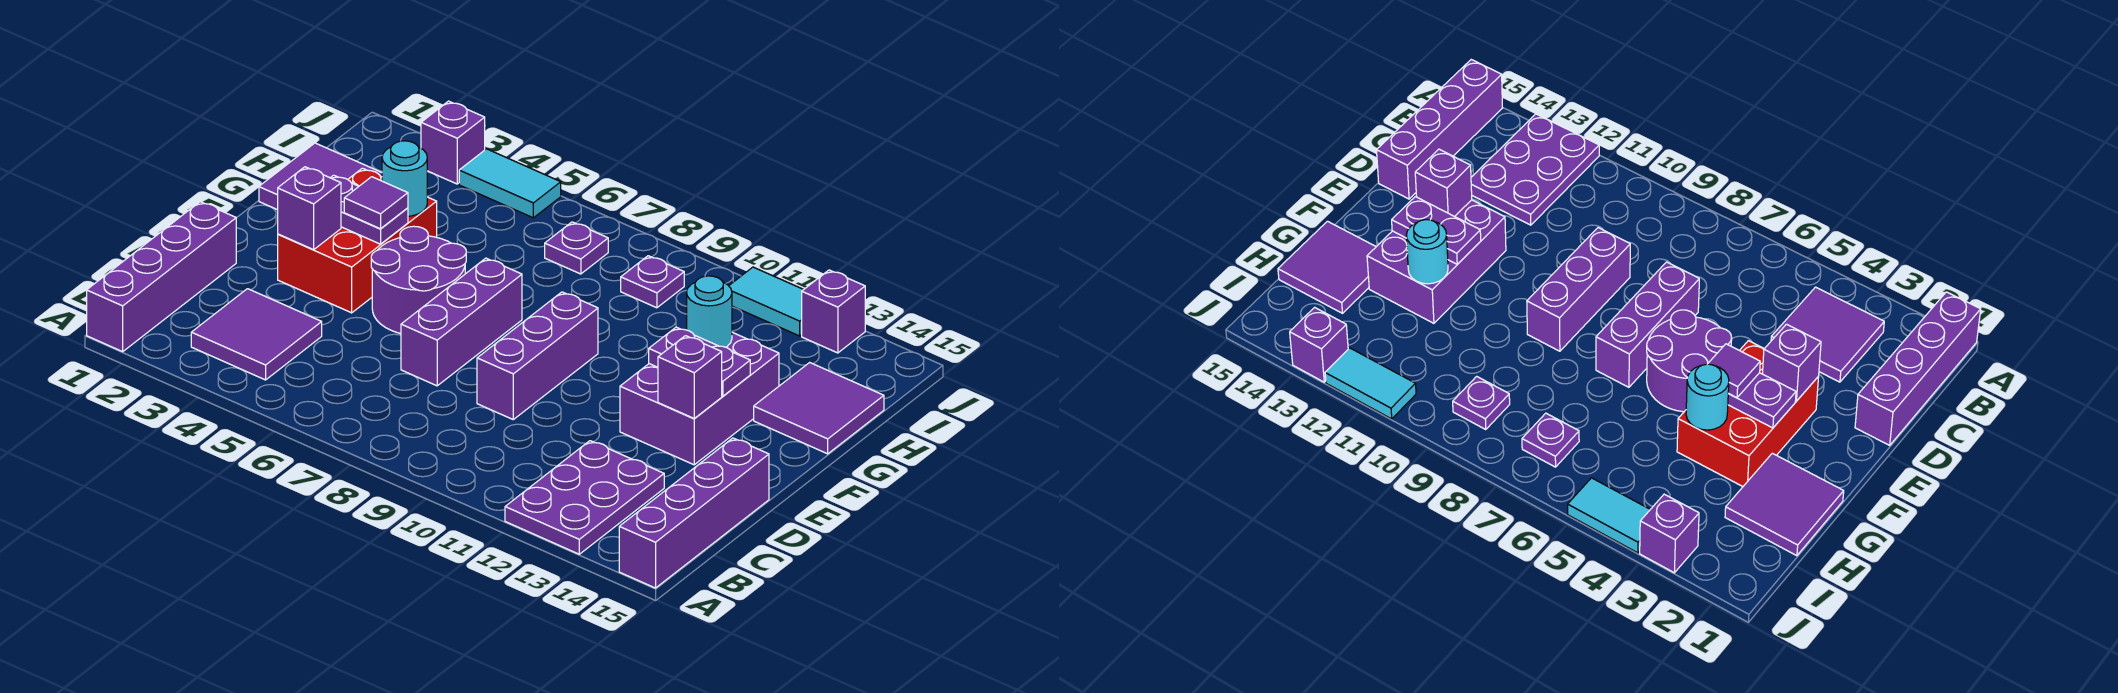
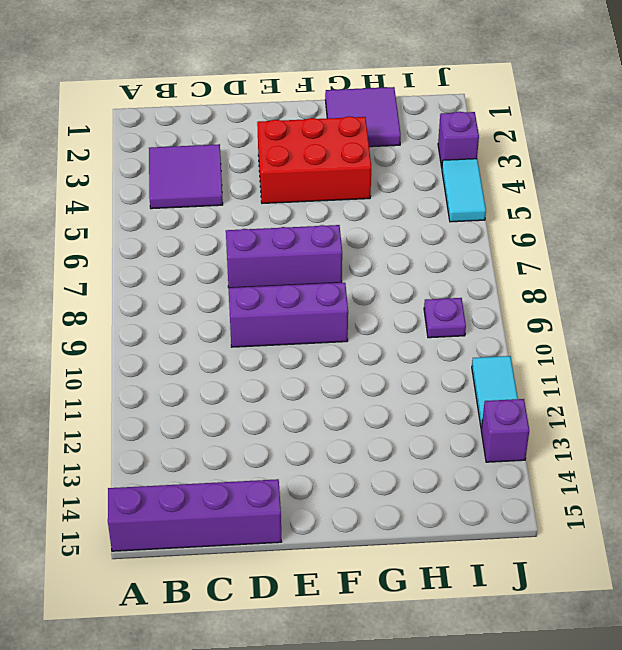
none -> purple brick A1:D1 level 1
none -> purple plate A12:C13 level 1
none -> purple round brick E5:F6 level 1

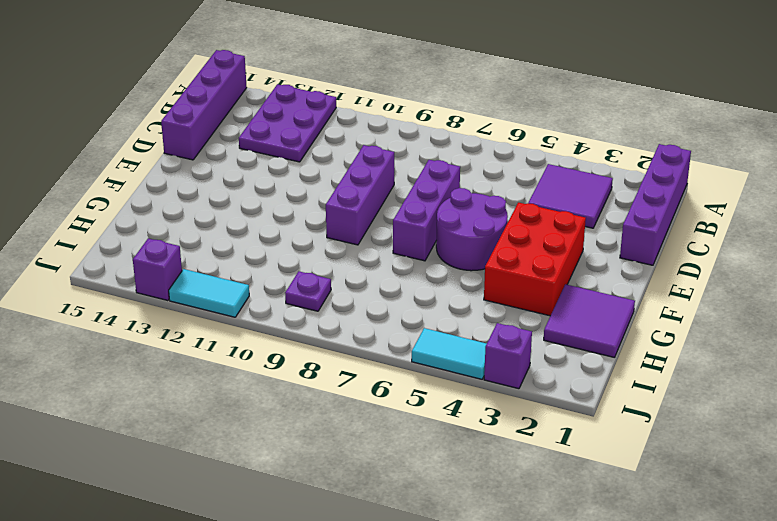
none -> purple brick E12:G13 level 1
none -> purple tile G14:H15 level 1
none -> purple plate I7 level 1

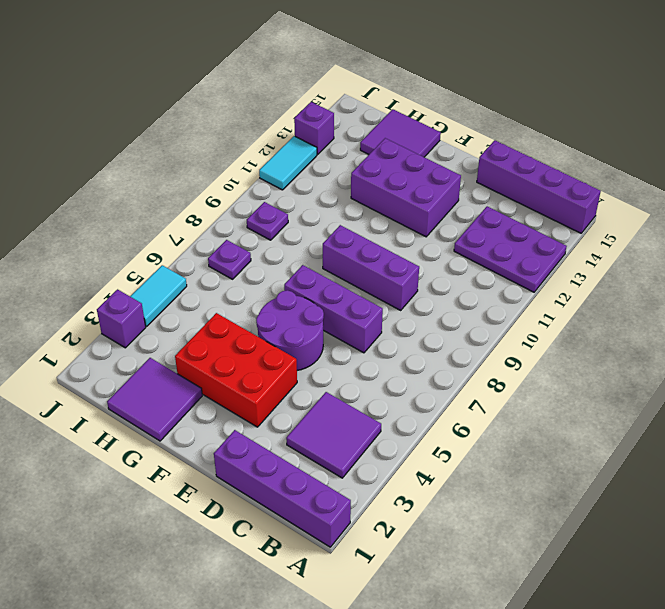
none -> purple brick E3 level 2
none -> purple brick E13 level 2
none -> purple plate F3:F4 level 2

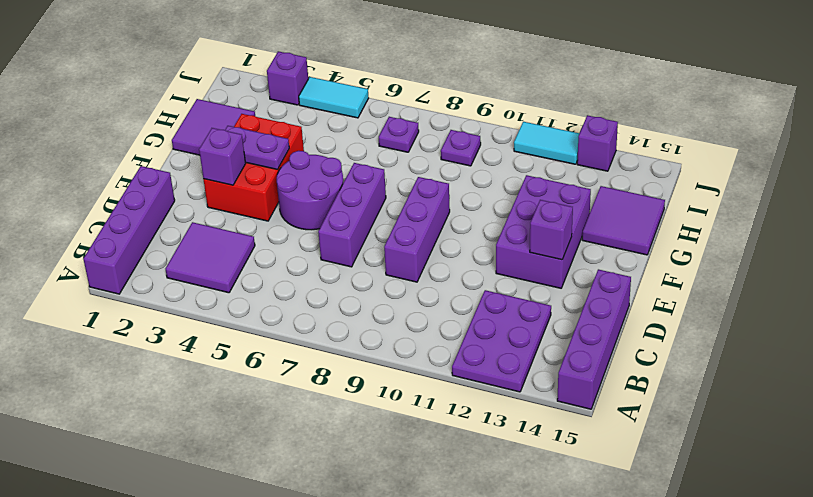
none -> purple plate F12:F13 level 2
none -> cyan round brick G4 level 2
none -> cyan round brick G12 level 2

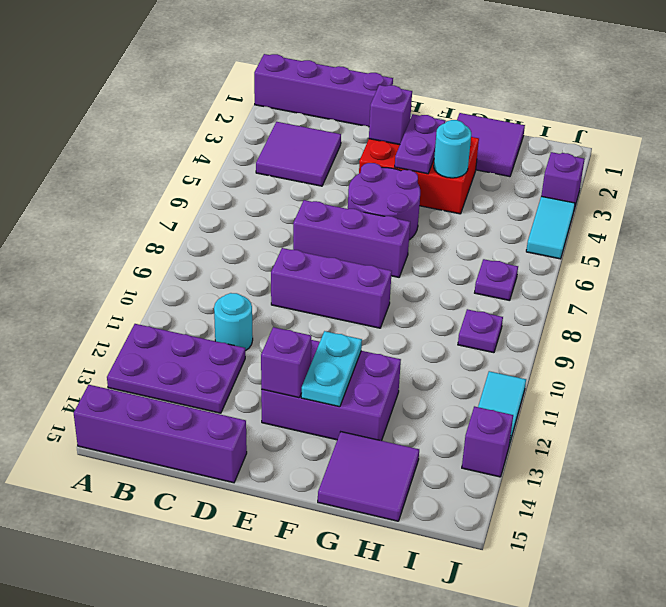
cyan round brick C11 level 1 -> cyan round brick G12 level 2
cyan plate F12:F13 level 2 -> purple plate F12:F13 level 2
none -> purple tile F4 level 3

